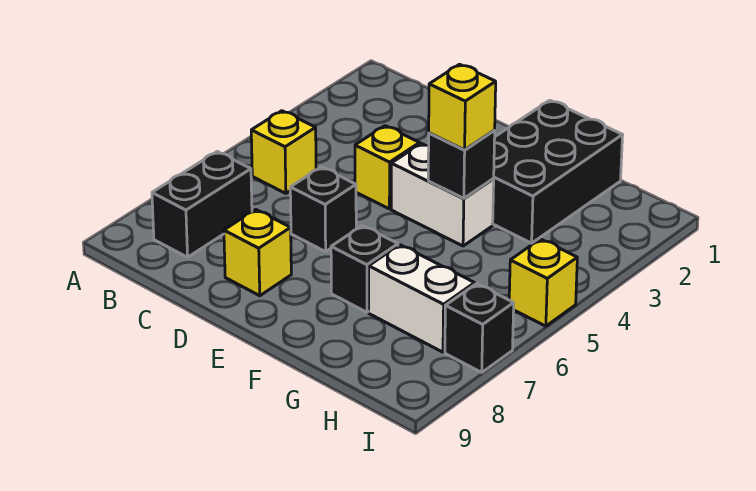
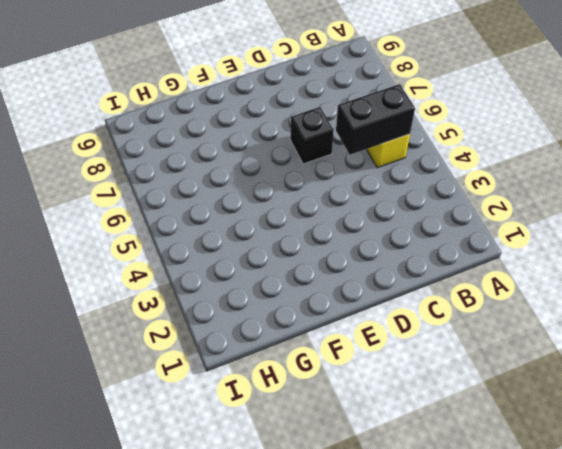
black brick B5:C5 level 2 -> black brick B7:B8 level 1
none -> yellow brick D4 level 1
none -> yellow brick D8 level 1
none -> white brick E4:F4 level 1

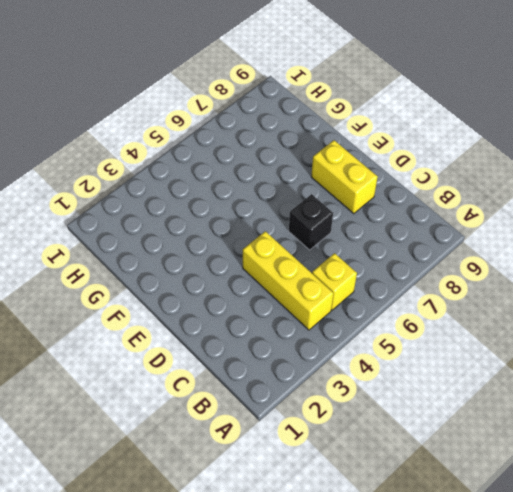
yellow brick B4:D4 level 1 -> yellow brick D4 level 1
yellow brick D8:E8 level 1 -> yellow brick D8 level 1
none -> black brick B7:B8 level 1
none -> white brick E4:F4 level 1
none -> black brick F1:G3 level 1

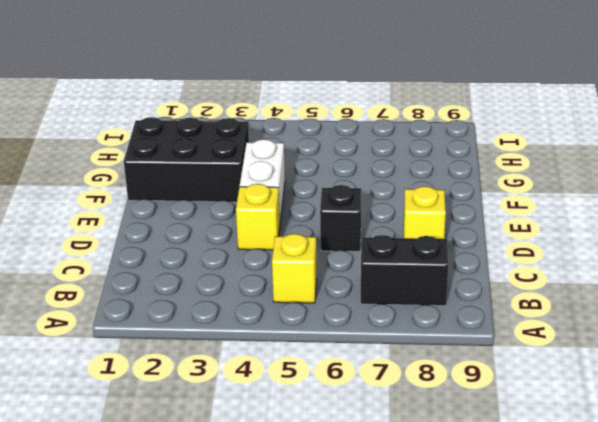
none -> black brick F7 level 1
none -> white brick G7:H7 level 1
none -> yellow brick I5 level 1

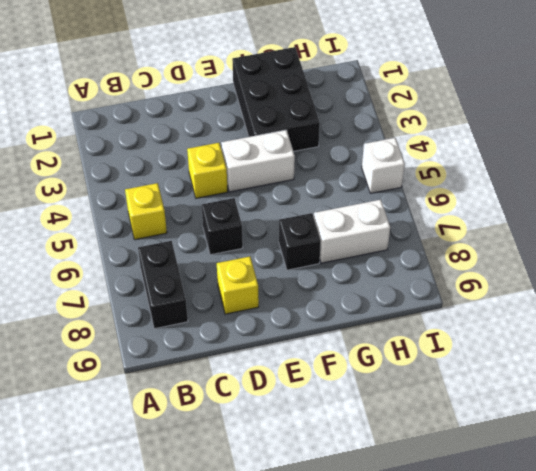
white brick I5 level 1 -> yellow brick I5 level 1
none -> black brick I7 level 1
none -> black brick F4 level 2
none -> yellow brick F4 level 3

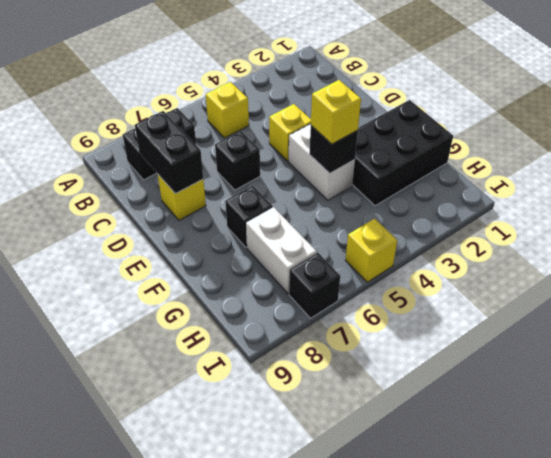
black brick C8:D8 level 2 -> none

